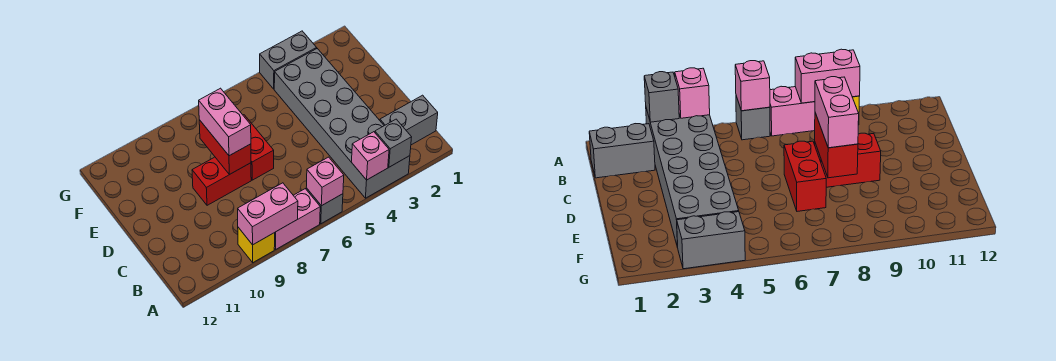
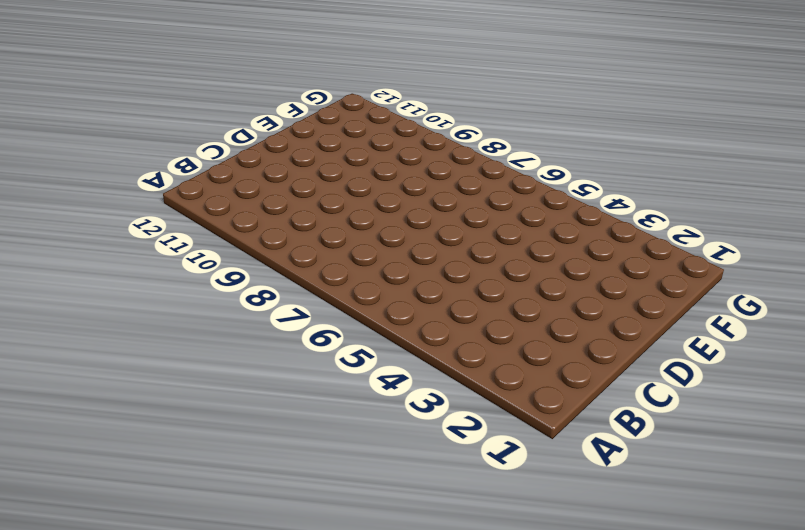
none -> grey brick A3:F4 level 1
none -> grey brick A6 level 1
none -> pink brick A7:A8 level 1

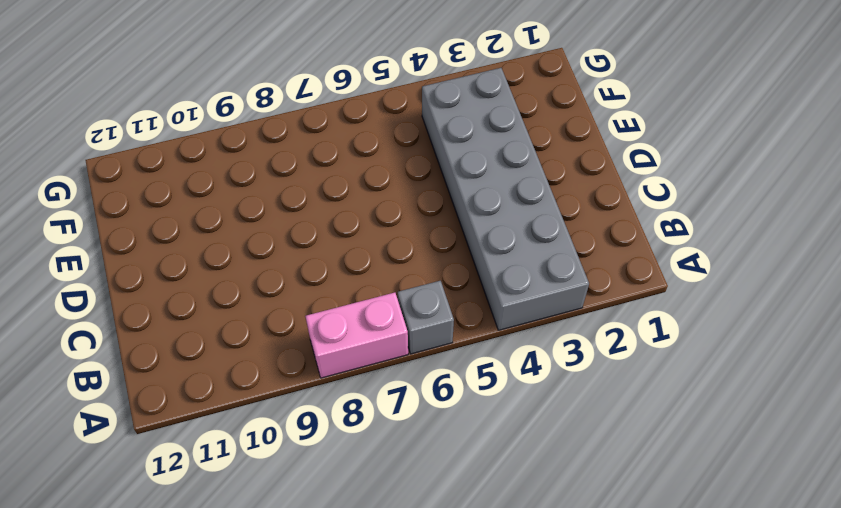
none -> yellow brick A9 level 1
none -> grey brick B1:B2 level 1
none -> red brick D7:E7 level 1

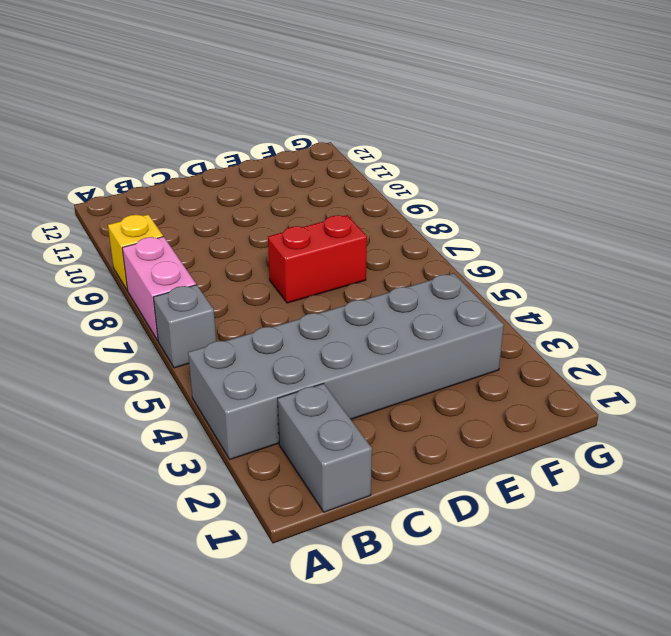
none -> red brick D8:D9 level 1
none -> grey brick G3:G4 level 1
none -> grey brick A3 level 2

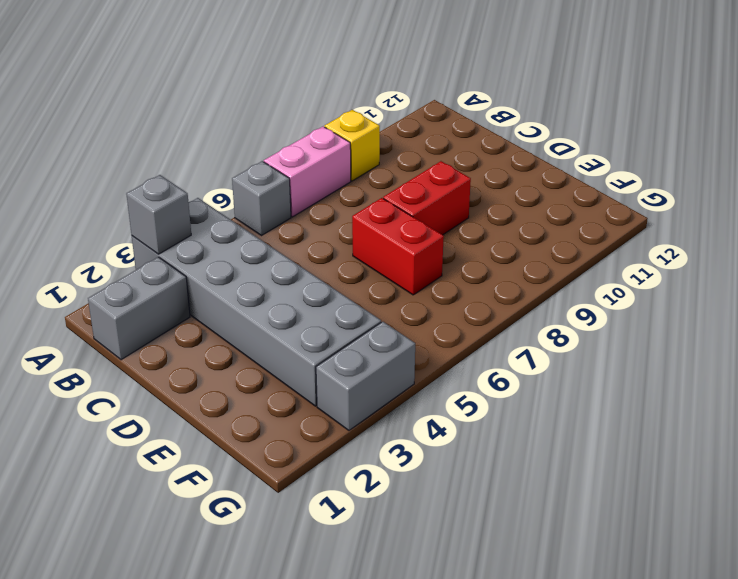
none -> pink brick A4 level 2
none -> pink brick A6 level 2
none -> pink brick A8:A9 level 2

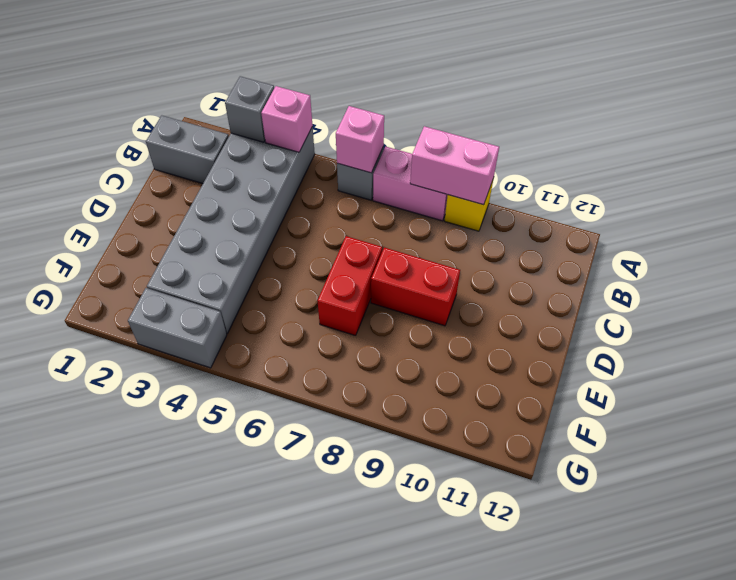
none -> red brick D8:E8 level 2
none -> pink brick D8:E8 level 3

